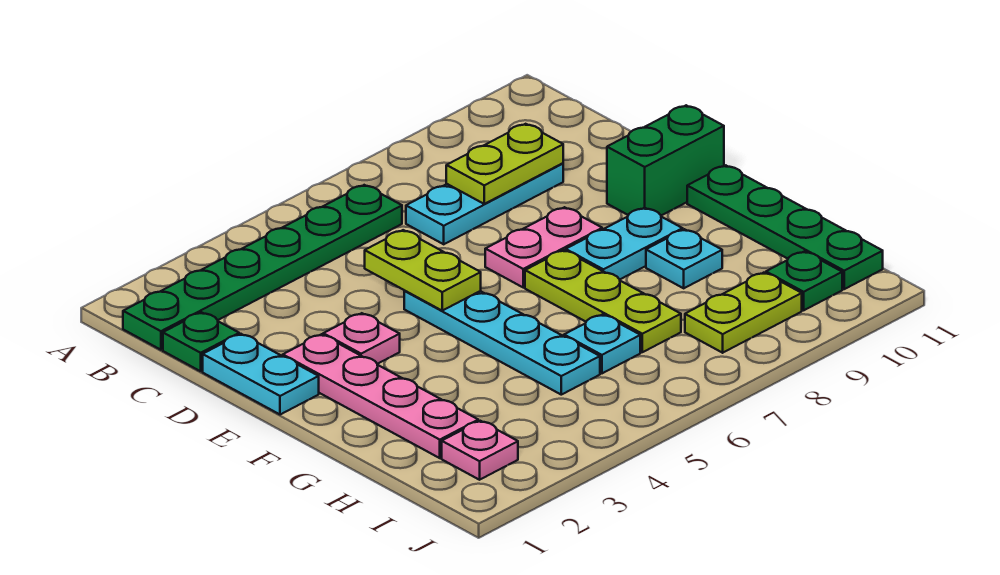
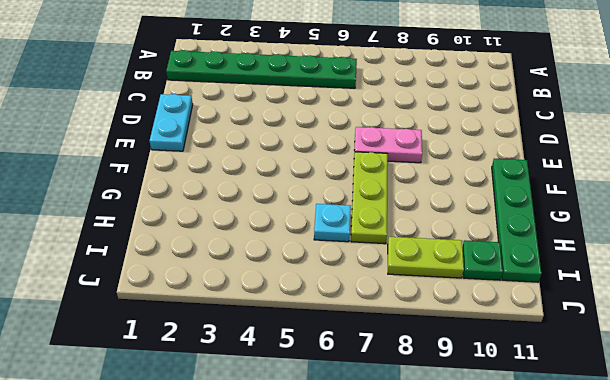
none -> green plate C1 level 1
none -> cyan plate C7:C9 level 1
none -> pink plate E2:H2 level 1

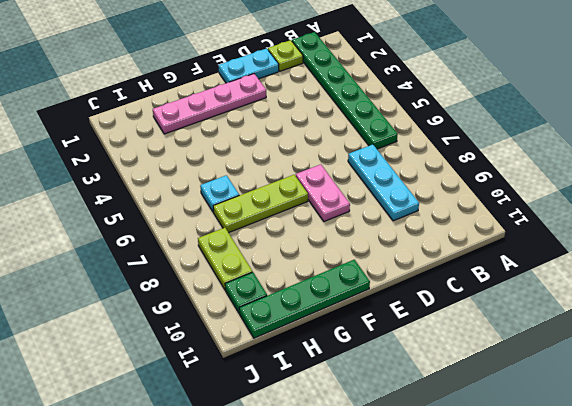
lime plate C1 level 1 -> green plate C1 level 1
none -> pink plate E3 level 1
none -> cyan plate E5:H5 level 1
none -> green brick E10:E11 level 1

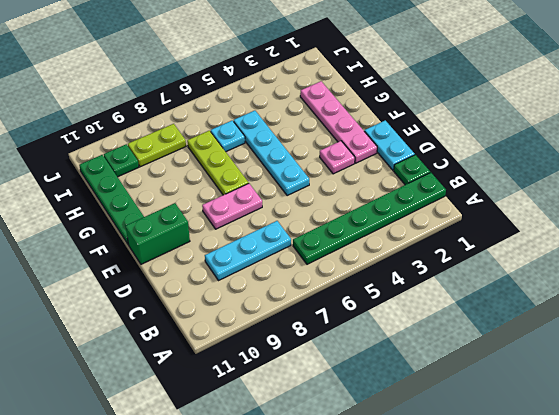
none -> cyan plate F8:F9 level 1
none -> cyan plate G9 level 1
none -> pink plate I2 level 1

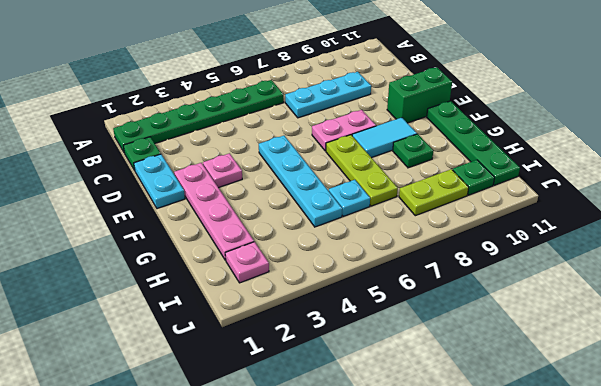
cyan tile F8:F9 level 1 -> cyan plate F8:F9 level 1
green plate G9 level 1 -> cyan plate G9 level 1
none -> lime plate C8:C9 level 2
none -> lime plate D5:E5 level 2

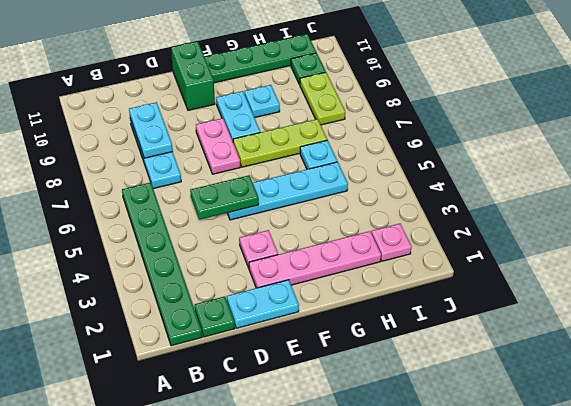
cyan plate C8:C9 level 2 -> lime plate C8:C9 level 2
green plate D5:E5 level 2 -> lime plate D5:E5 level 2

